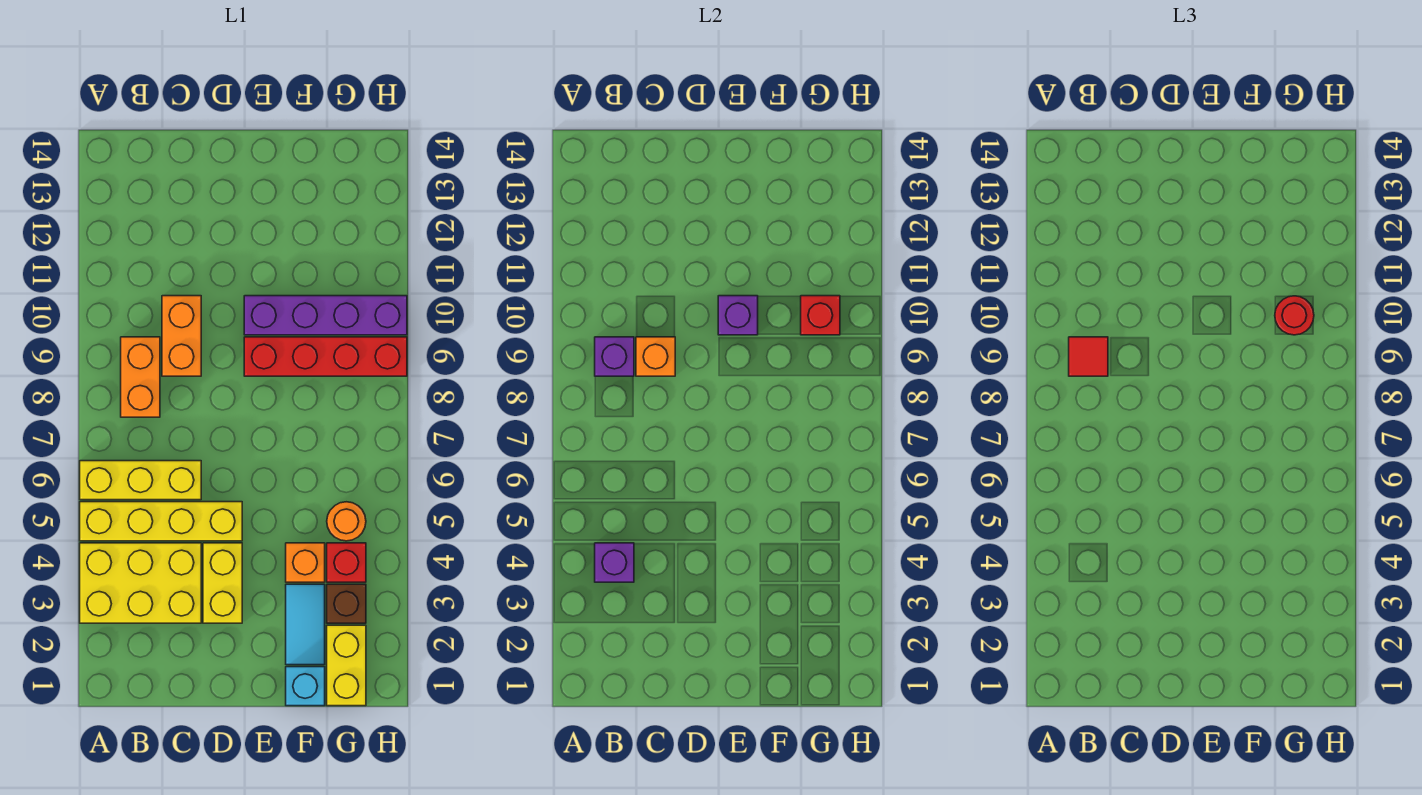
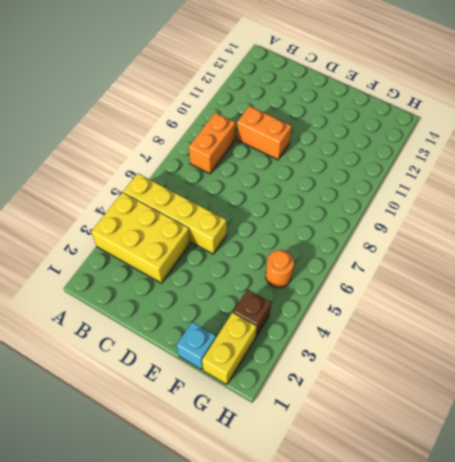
orange brick C10:D10 level 1 -> orange brick C9:C10 level 1
none -> yellow brick A6:C6 level 1
none -> yellow brick D3:D4 level 1
none -> red brick E9:H9 level 1

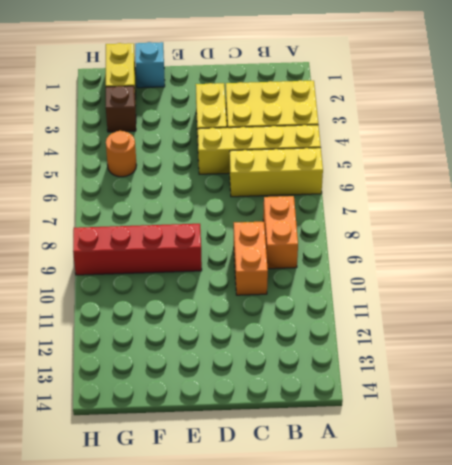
none -> purple brick E10:H10 level 1
none -> cyan tile F2:F3 level 1
none -> orange brick F4 level 1

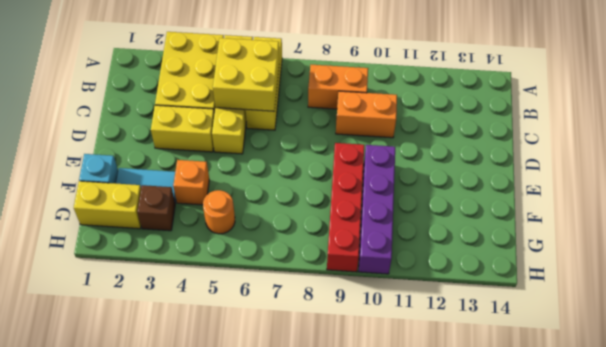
yellow brick B5:C6 level 2 -> none
none -> red brick G4 level 1
none -> purple brick B4 level 2
none -> purple brick B9 level 2

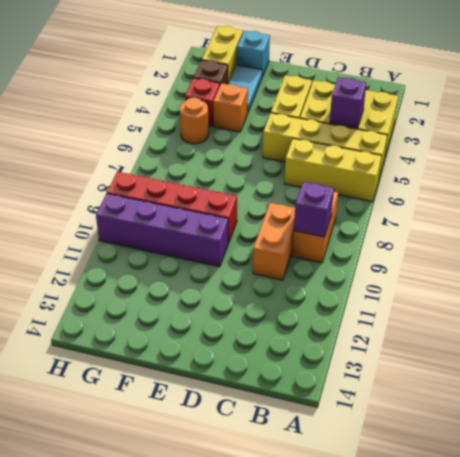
none -> orange brick C9 level 2
none -> purple brick E10 level 2
none -> red brick G10 level 2

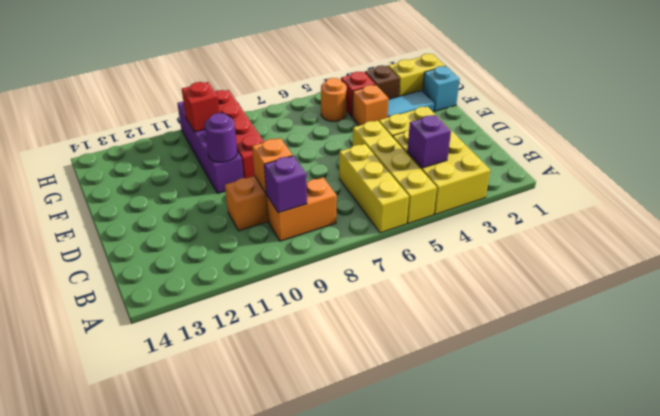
purple round brick E10 level 2 -> purple brick E10 level 2
none -> red tile B9 level 3
none -> red round brick G10 level 3

